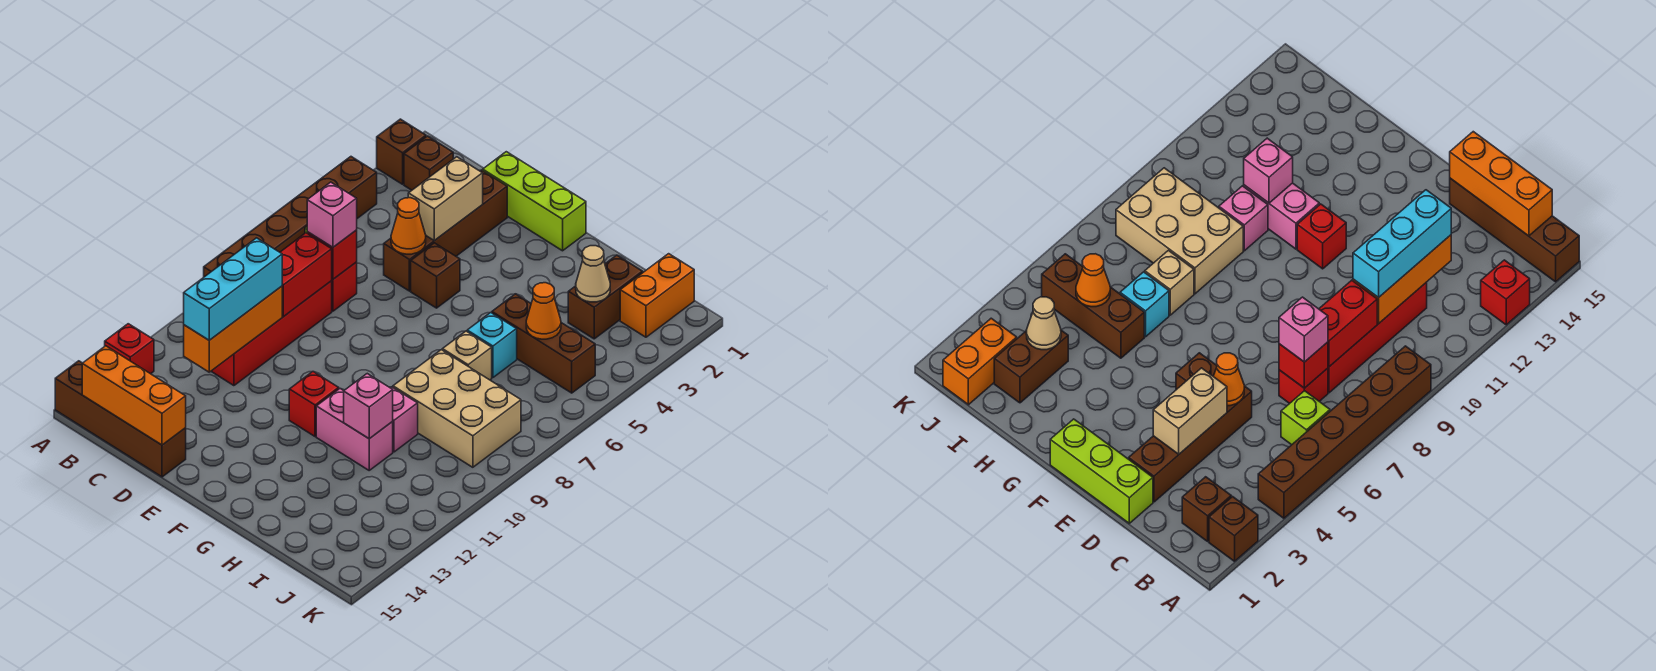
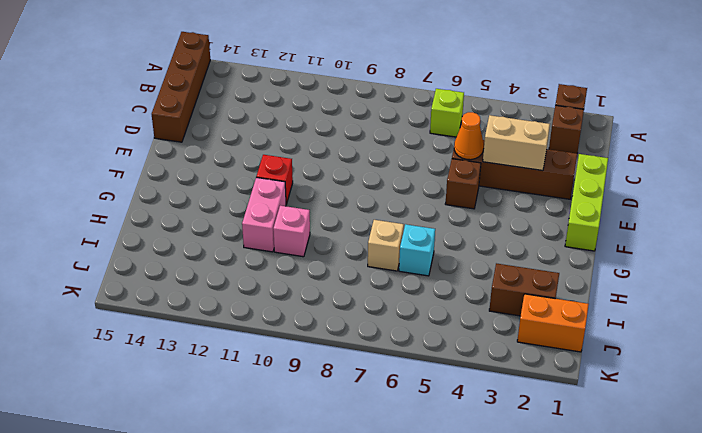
none -> brown brick A4:A9 level 1
none -> red brick A13 level 1
none -> red brick C7 level 1
none -> red brick C8:C11 level 1

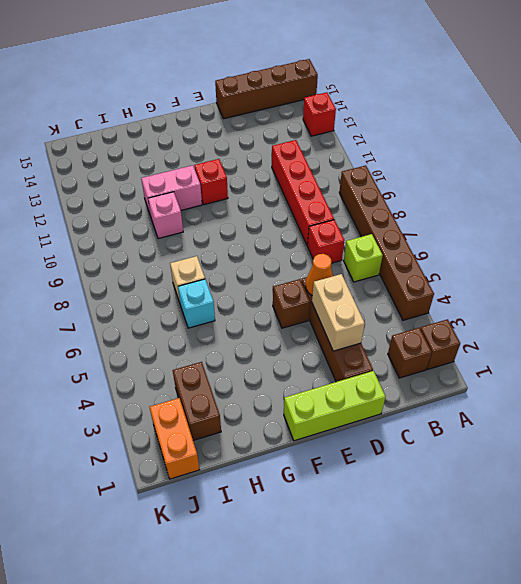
none -> brown brick H5:J5 level 1
none -> tan brick H8:J9 level 1
none -> orange brick B15:D15 level 2
none -> red brick C7 level 2

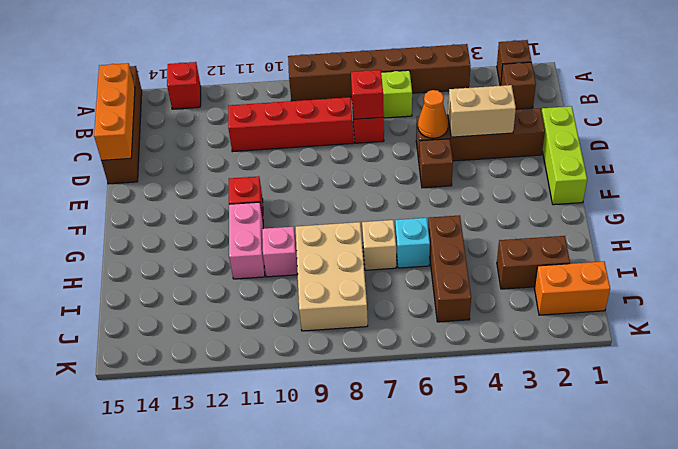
none -> red brick C8:C9 level 2
none -> orange brick C10:C12 level 2
none -> pink brick H11 level 2
none -> tan cone I3 level 2

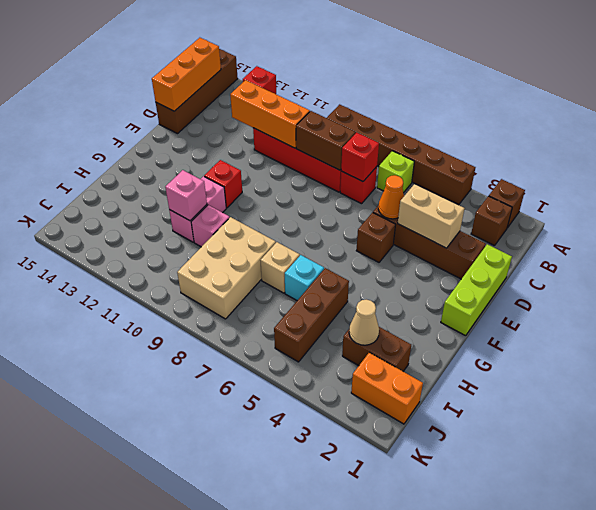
brown brick C8:C9 level 2 -> red brick C8:C9 level 2
none -> orange cone I5 level 2
none -> pink brick C7 level 3
none -> cyan brick C10:C12 level 3

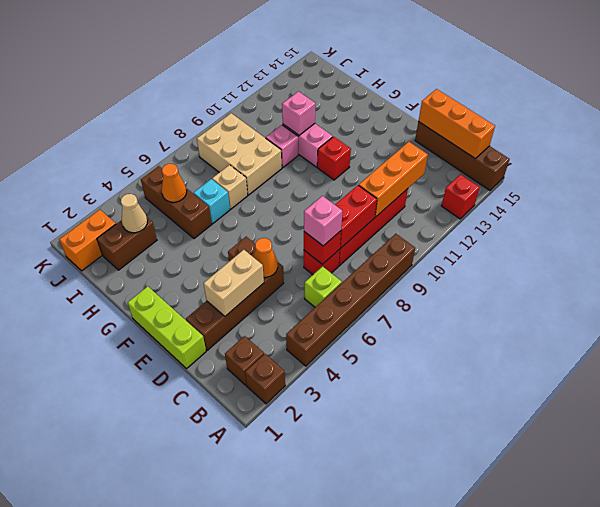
none -> cyan brick C10:C12 level 3

